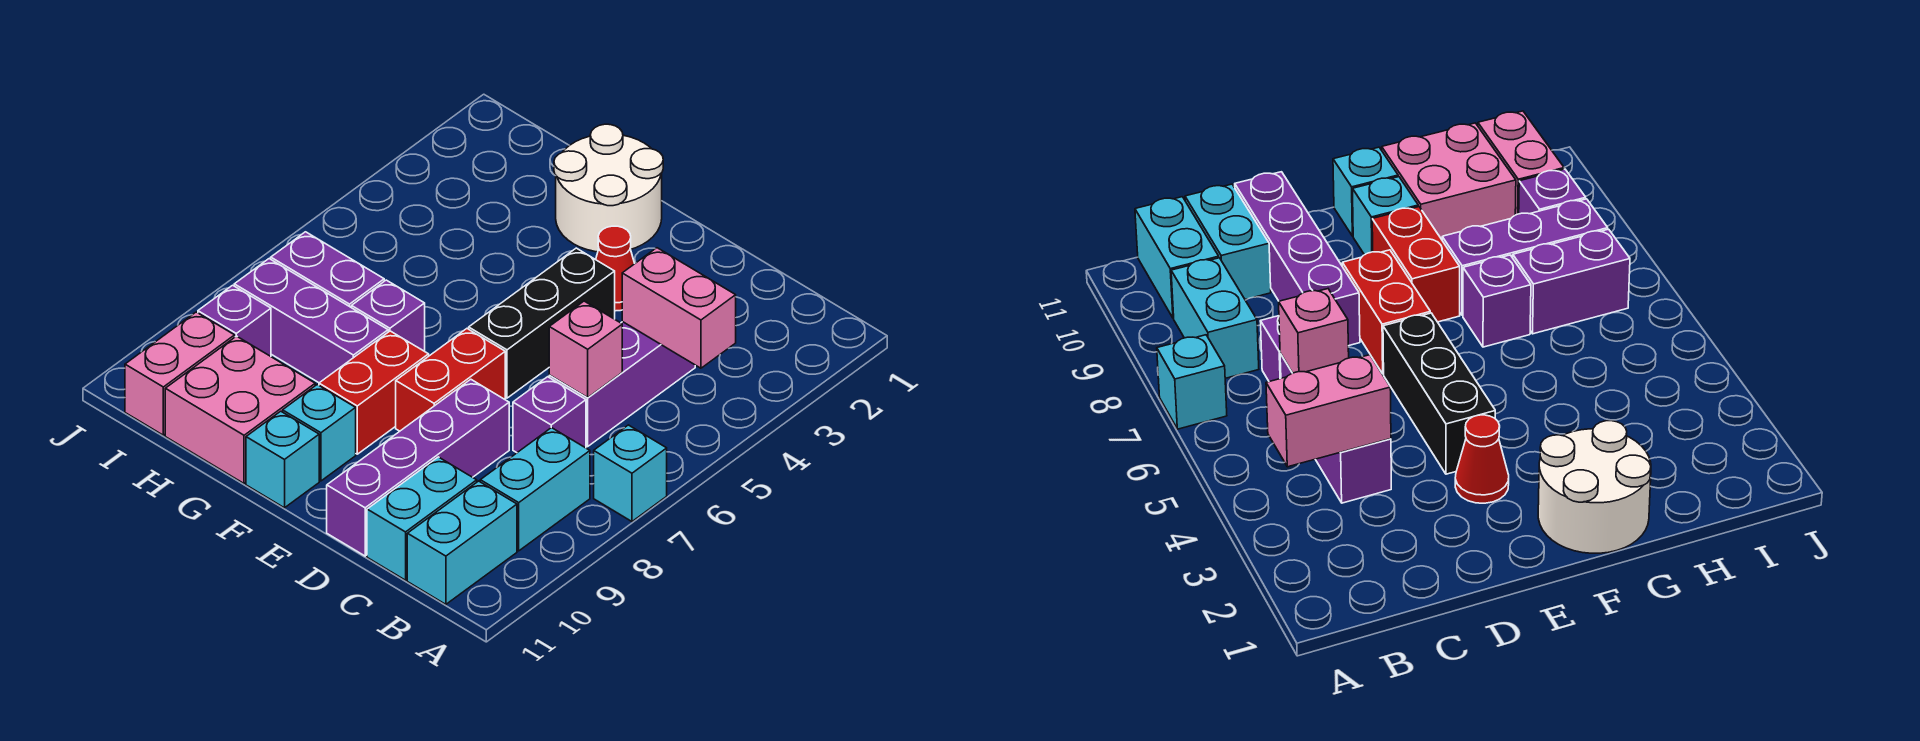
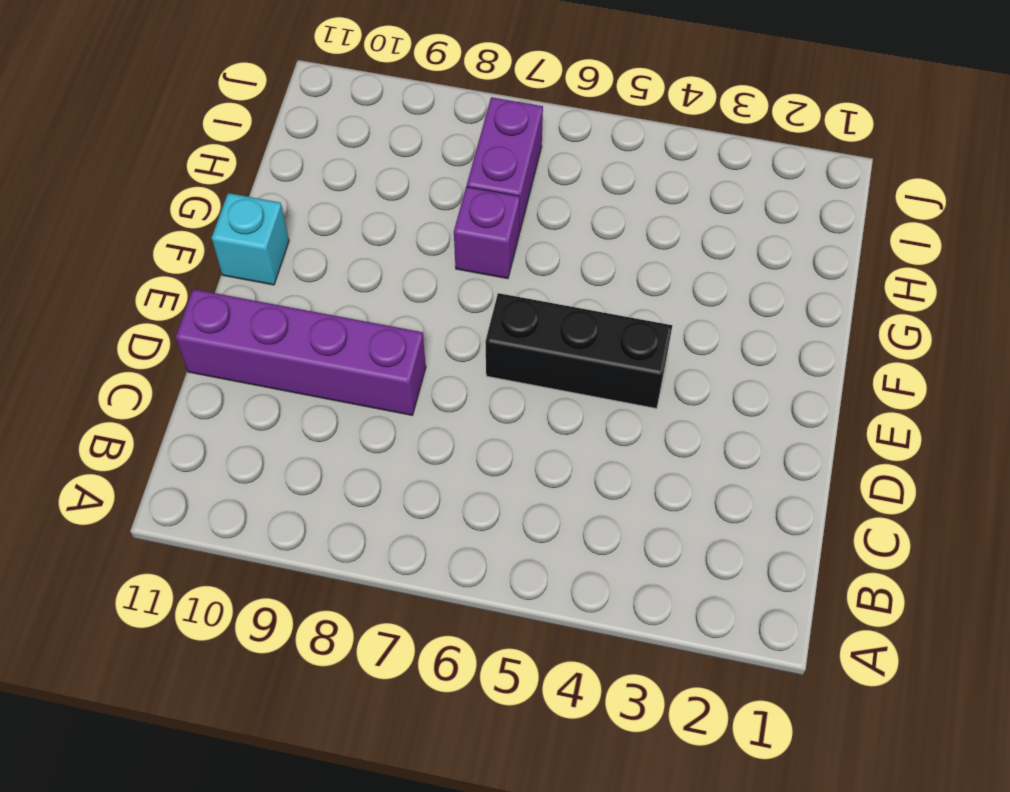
none -> cyan brick A7 level 1
none -> cyan brick B8:B9 level 1
none -> cyan brick B10:B11 level 1

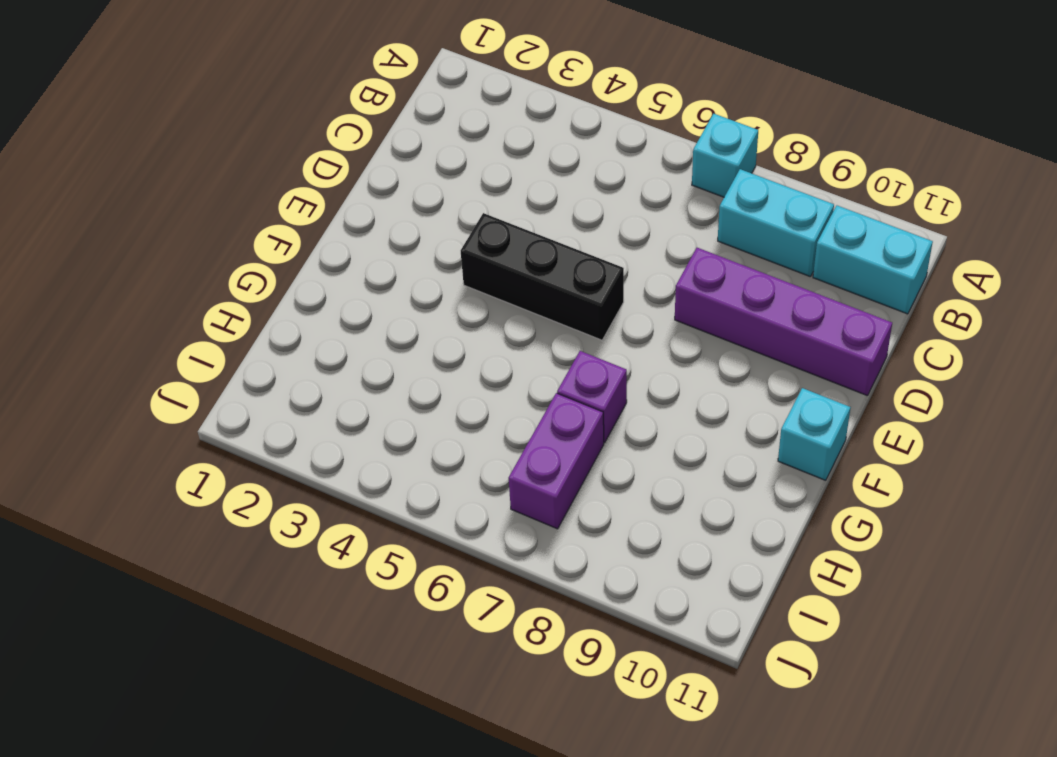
none -> purple brick C4:C6 level 1
none -> purple brick C7 level 1
none -> cyan brick C10:C11 level 1

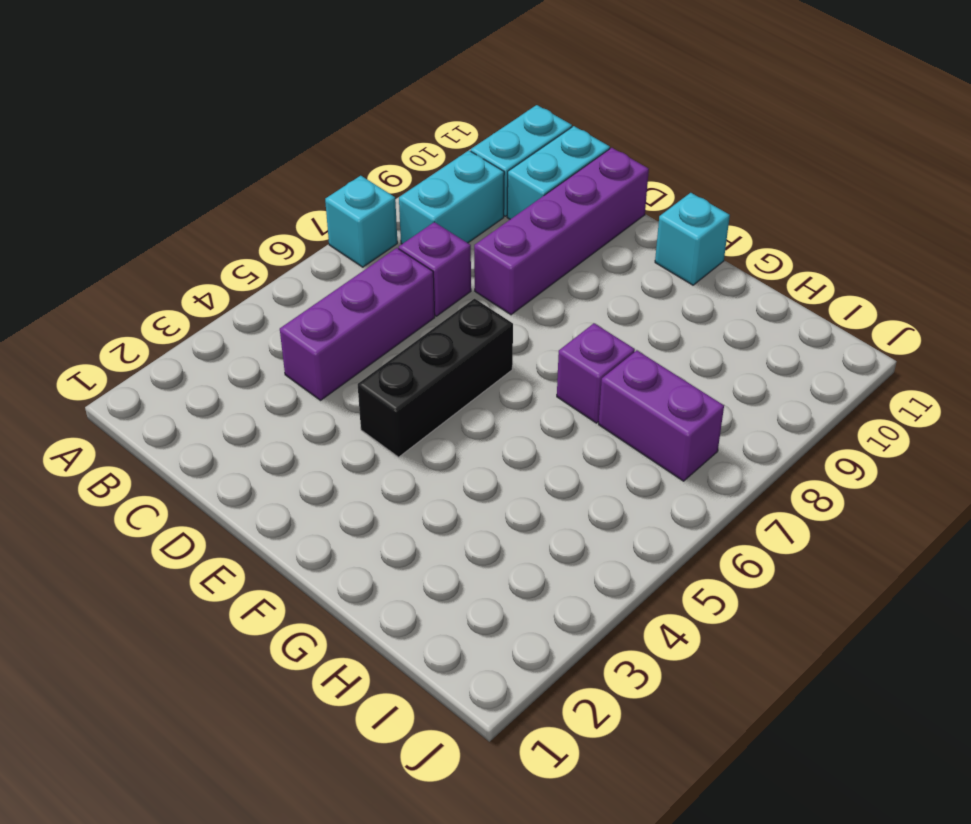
none -> red cone E3 level 1
none -> red brick E7:E8 level 1
none -> white round brick F1:G2 level 1

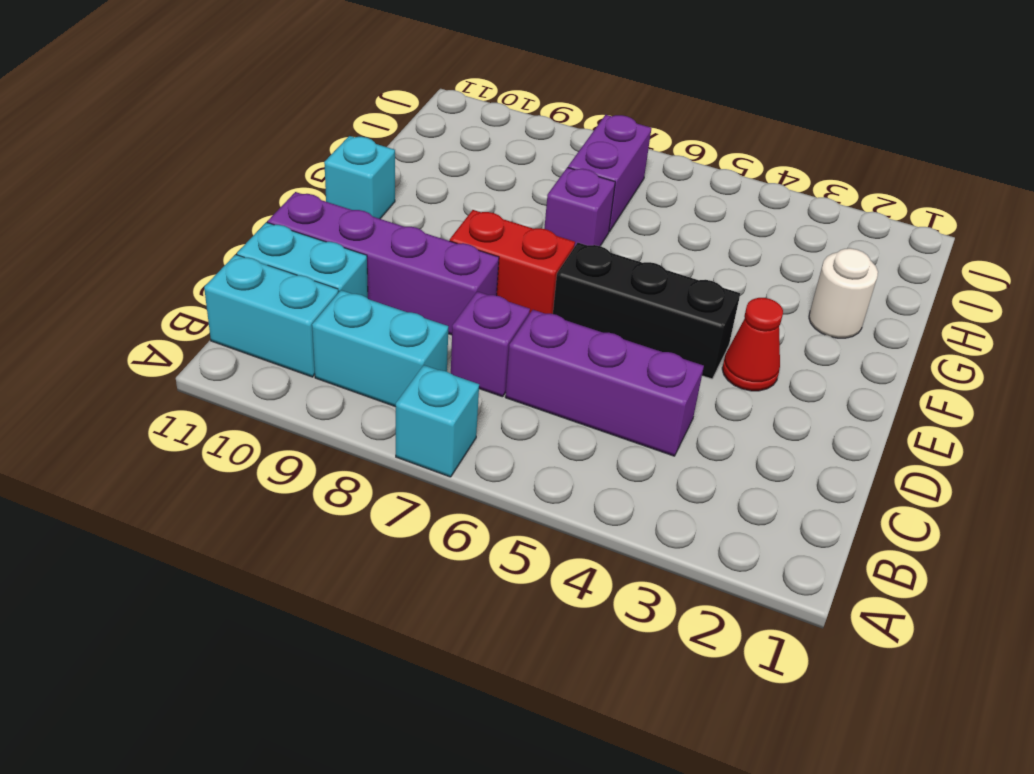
white round brick G2 level 1 -> white round brick F1:G2 level 1
none -> red brick F8:F9 level 1
none -> cyan brick F10 level 1
none -> purple brick G8:I8 level 1

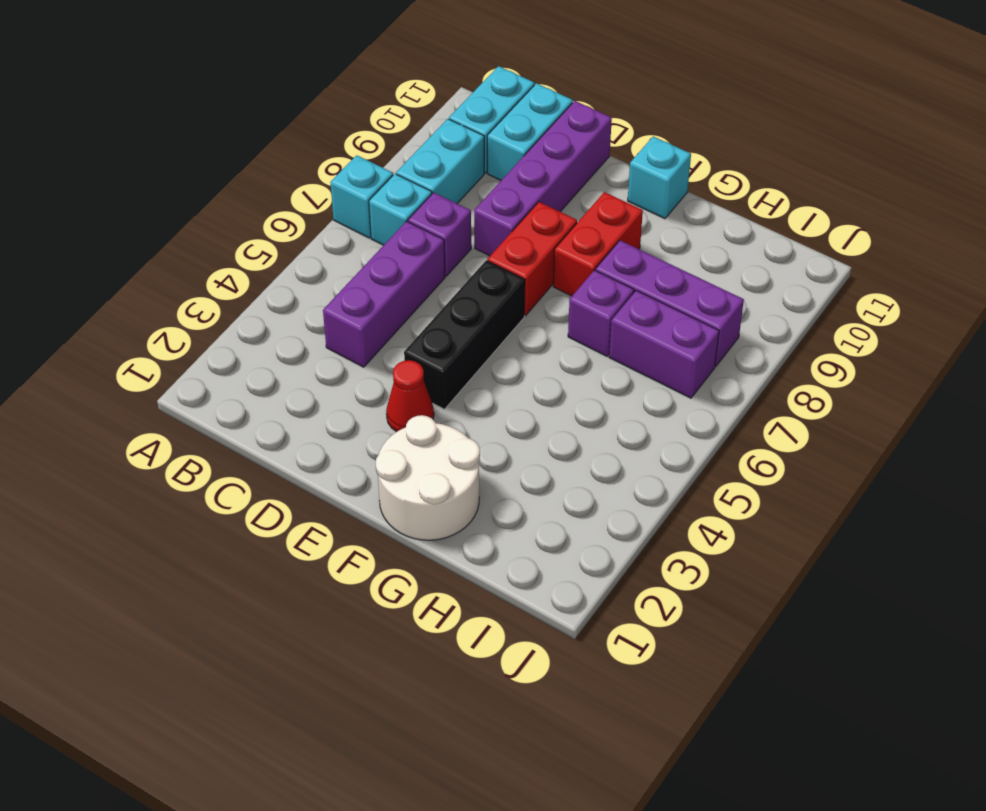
cyan brick B7 level 1 -> cyan brick F10 level 1
none -> pink brick G10:H11 level 1
none -> purple brick I9 level 1
none -> pink brick I10:I11 level 1

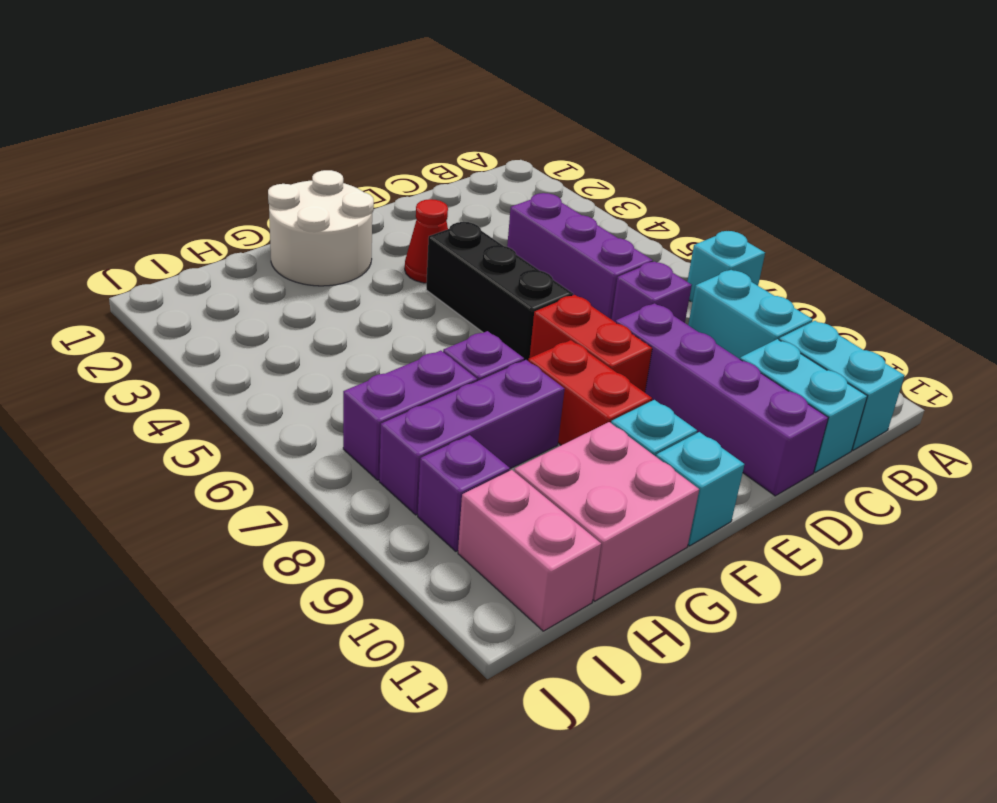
none -> pink brick B4:C4 level 2
none -> pink brick C6 level 2

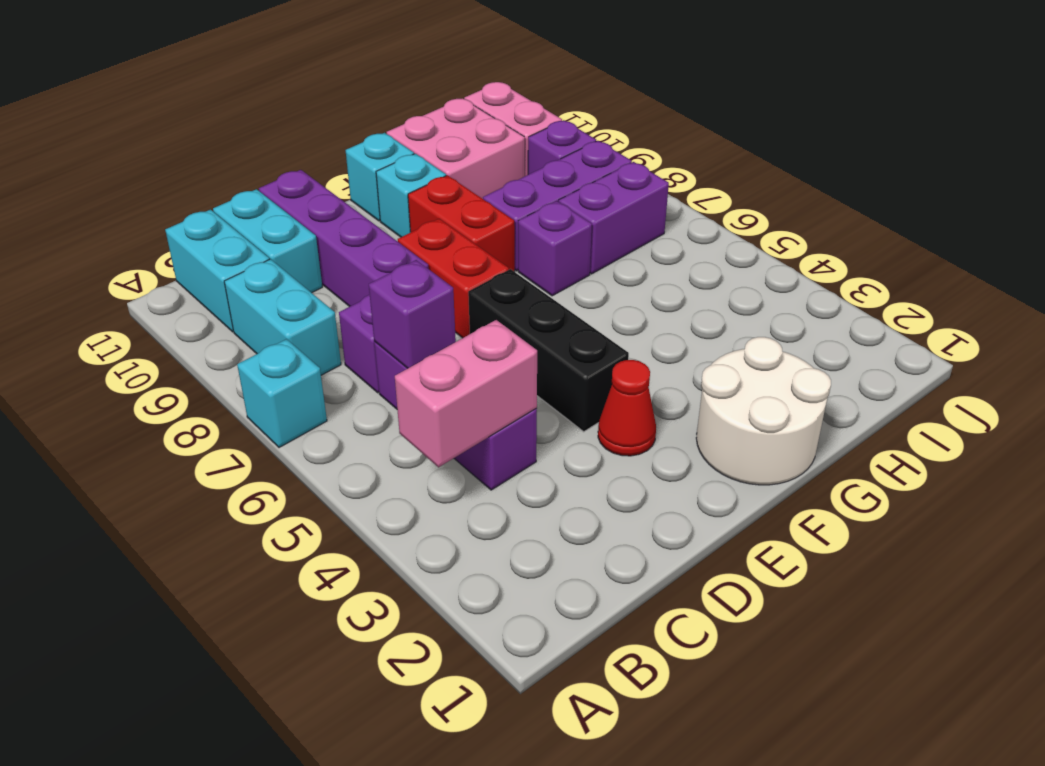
purple brick C6 level 2 -> pink brick C6 level 2

